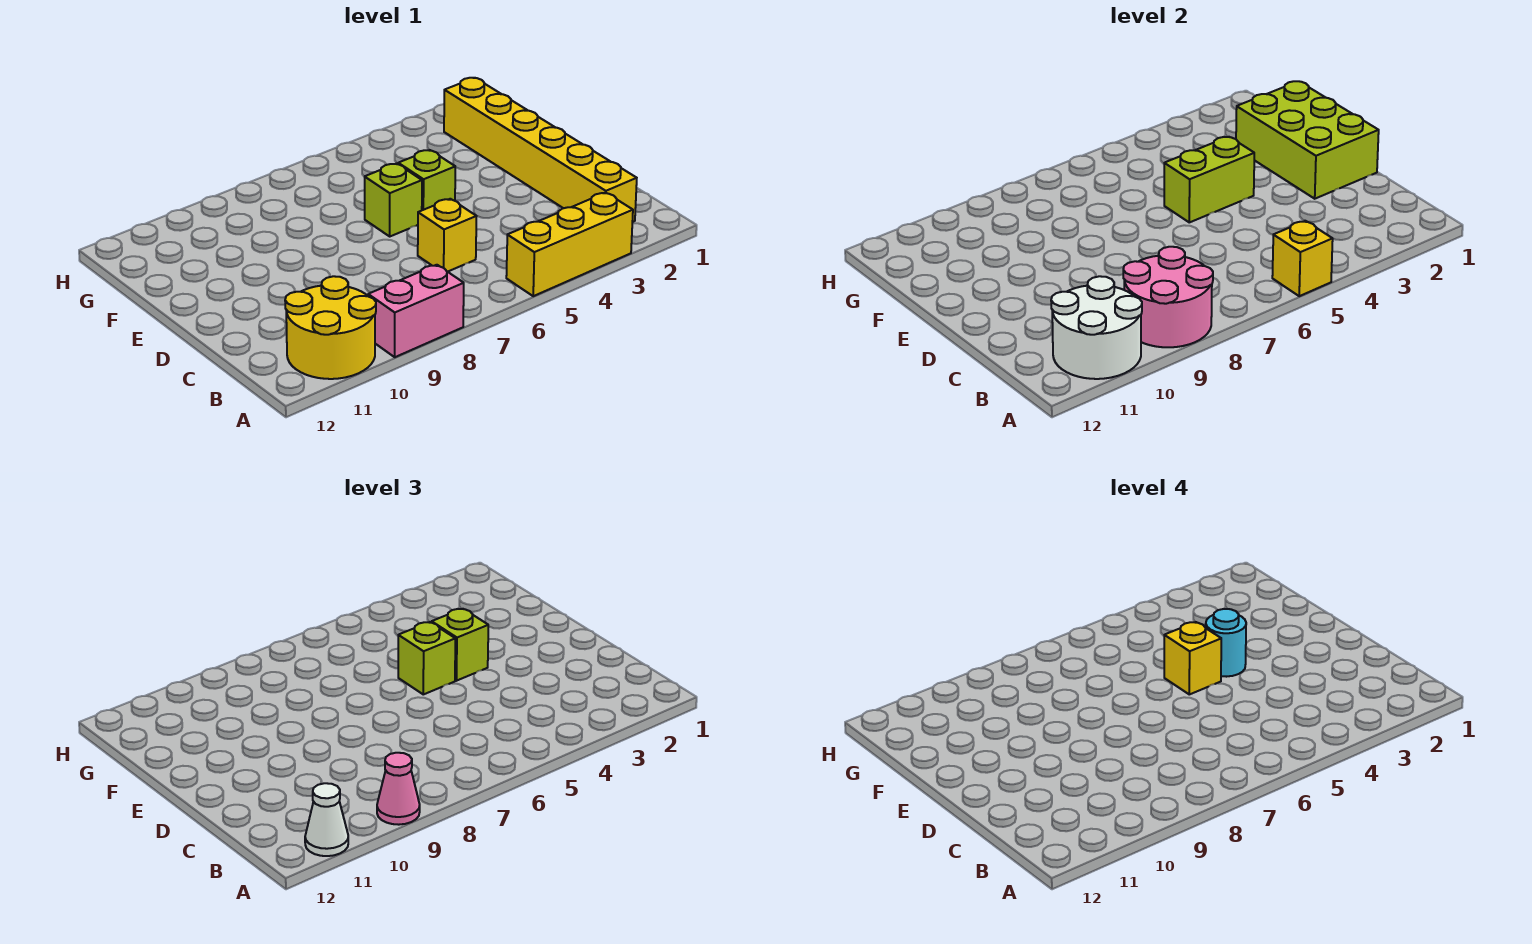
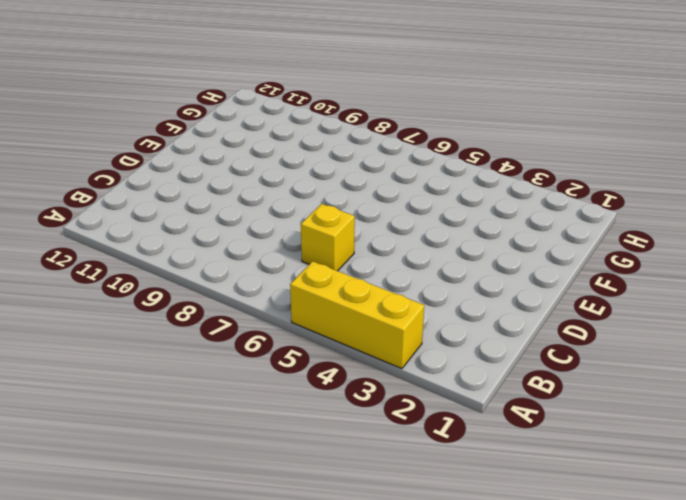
none -> pink brick A8:A9 level 1
none -> yellow round brick A10:B11 level 1
none -> yellow brick B2:G2 level 1

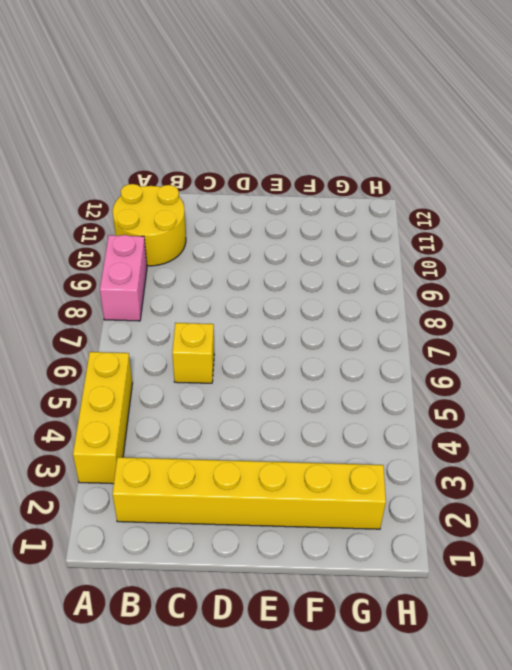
none -> lime brick E5 level 1
none -> lime brick E6 level 1
none -> yellow brick A5 level 2

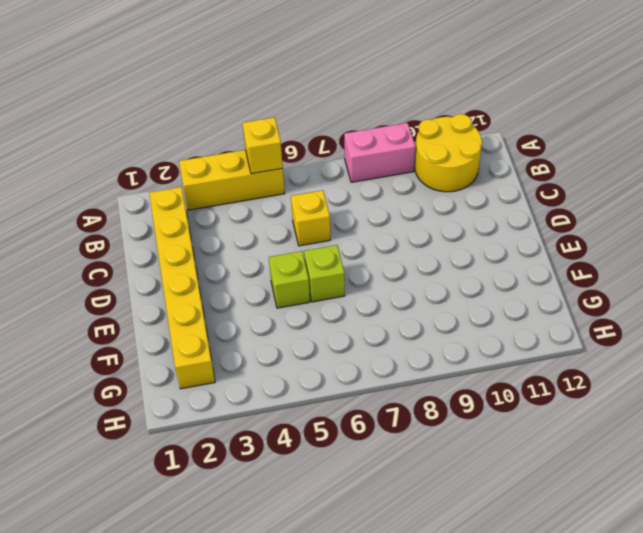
none -> pink round brick A8:B9 level 2
none -> white round brick A10:B11 level 2
none -> lime brick D1:F2 level 2

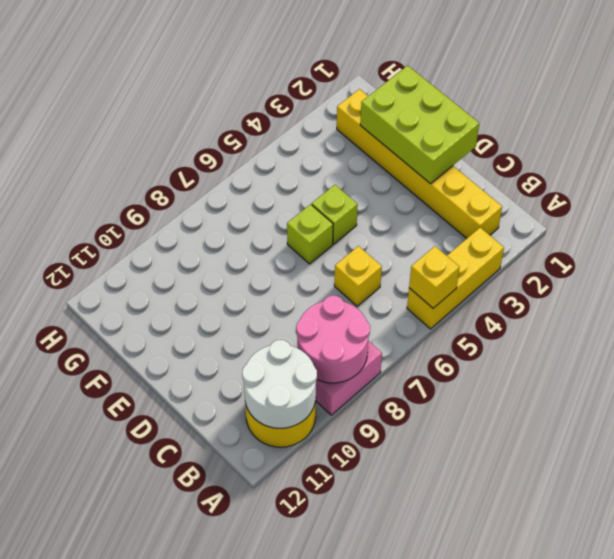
none -> lime brick E4:E5 level 2
none -> pink cone A9 level 3
none -> white cone A11 level 3

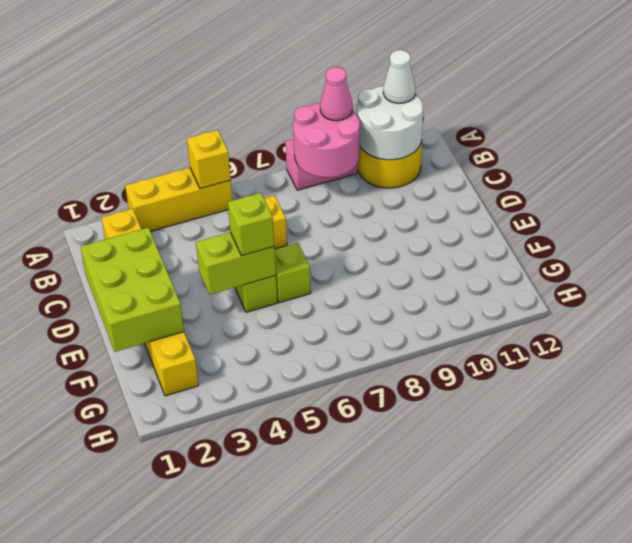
none -> lime brick E4 level 3
none -> cyan round brick E4 level 4
none -> yellow brick E5 level 4

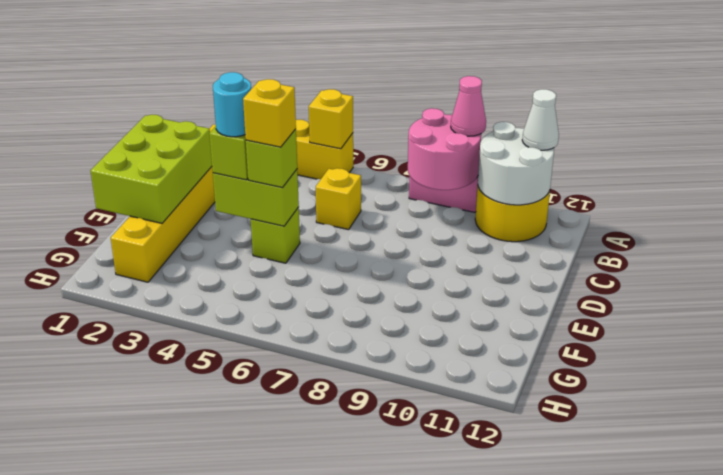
none -> lime brick E6 level 1

